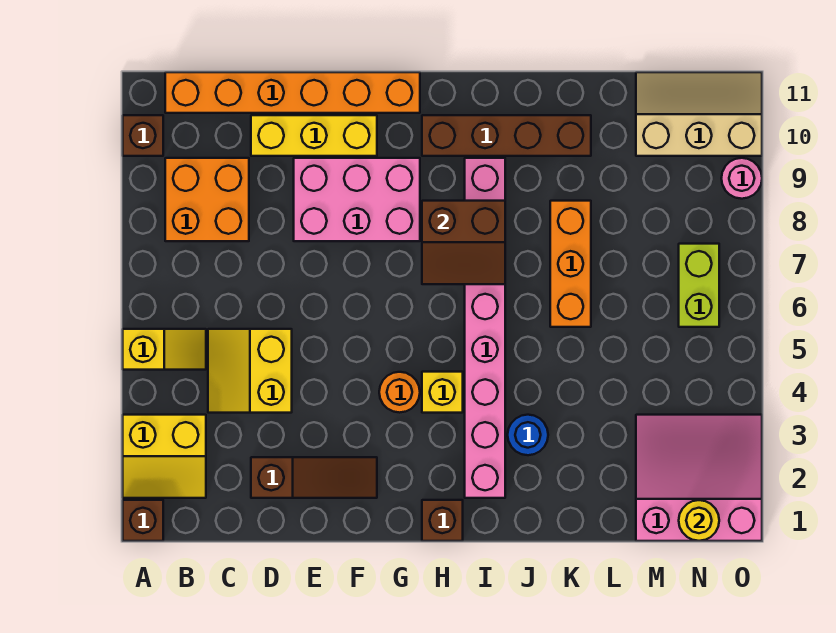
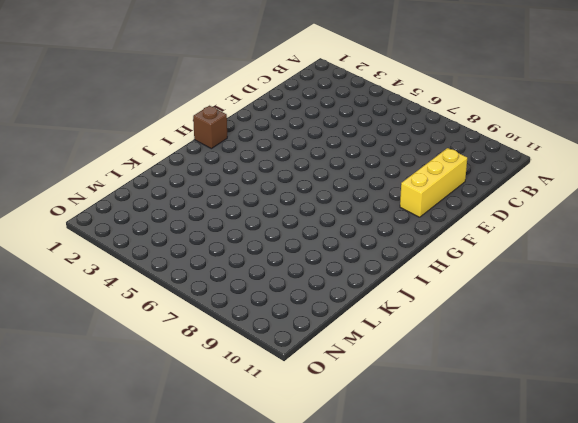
none -> brown brick A1 level 1
none -> yellow slope A2:B3 level 1 top 3
none -> yellow slope A5:B5 level 1 top A

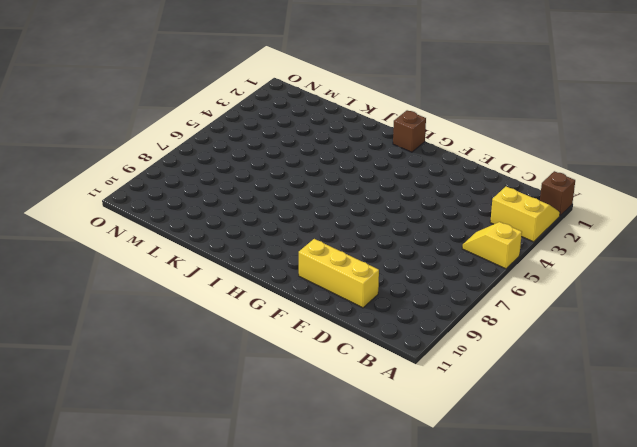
none -> brown brick A10 level 1
none -> orange brick B8:C9 level 1
none -> orange brick B11:G11 level 1

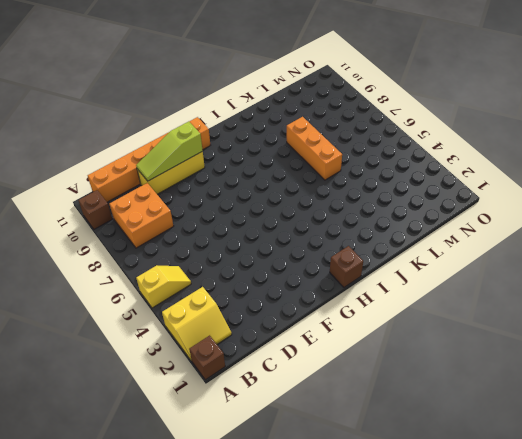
lime slope D10:F10 level 2 top F -> none
none -> yellow slope C4:D5 level 1 top D
none -> brown slope D2:F2 level 1 top D
none -> pink brick E8:G9 level 1

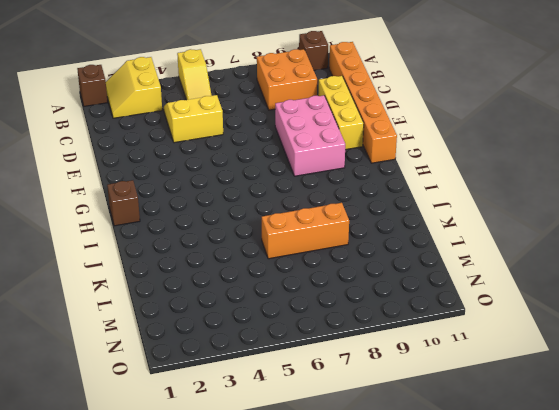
none -> brown slope D2:F2 level 1 top D
none -> orange round brick G4 level 1
none -> yellow brick H4 level 1

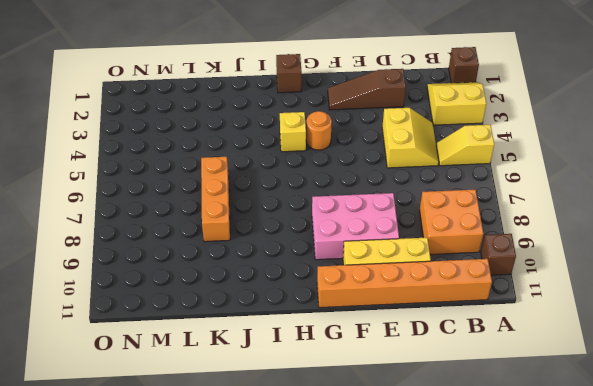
none -> brown brick H10:K10 level 1
none -> pink brick I2:I9 level 1
none -> blue round brick J3 level 1

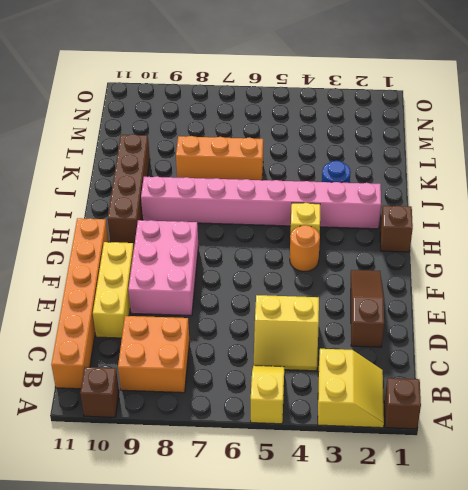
none -> pink slope M1:O3 level 1 top 1
none -> tan slope M10:O11 level 1 top 10
none -> lime brick N6:N7 level 1

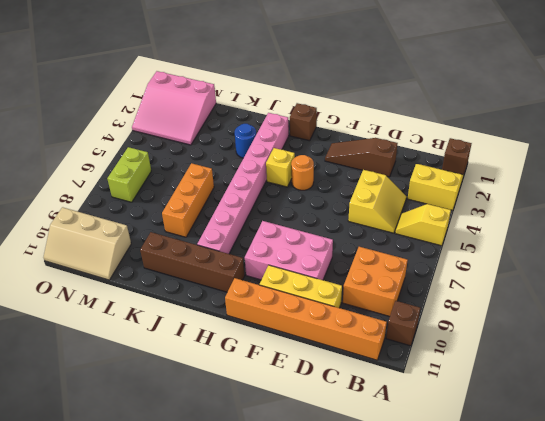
none -> pink round brick O9 level 1
none -> brown slope H7:I8 level 2 top 8
none -> yellow round brick N1 level 2

